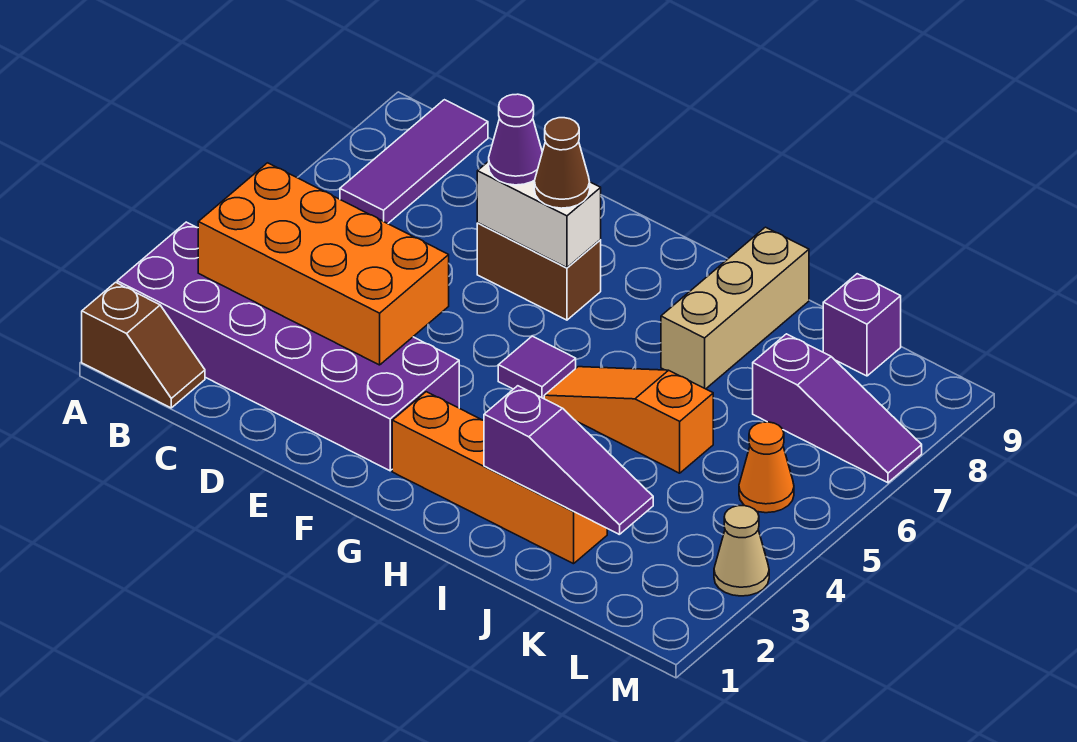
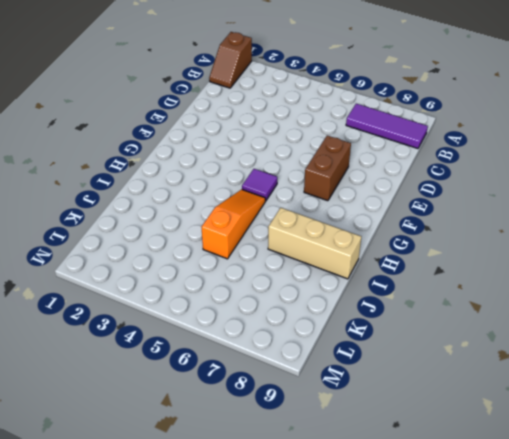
none -> purple brick A2:F3 level 1
none -> orange brick G2:J2 level 1
none -> purple slope K7:M7 level 1 top K

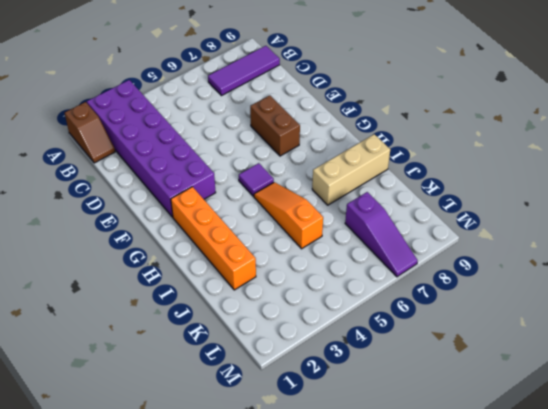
none -> purple brick K9 level 1
none -> orange cone L5 level 1
none -> tan cone M3 level 1

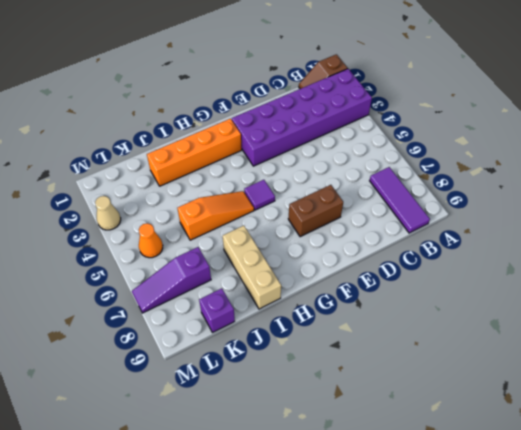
none -> orange brick B3:E4 level 2
none -> white brick E7:F7 level 2
none -> purple slope I2:K2 level 2 top I

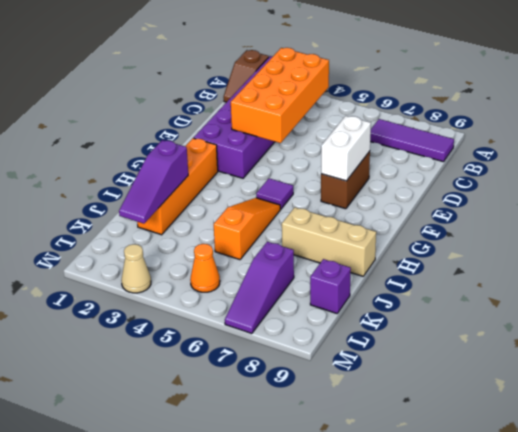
none -> purple cone E7 level 3
none -> brown cone F7 level 3

